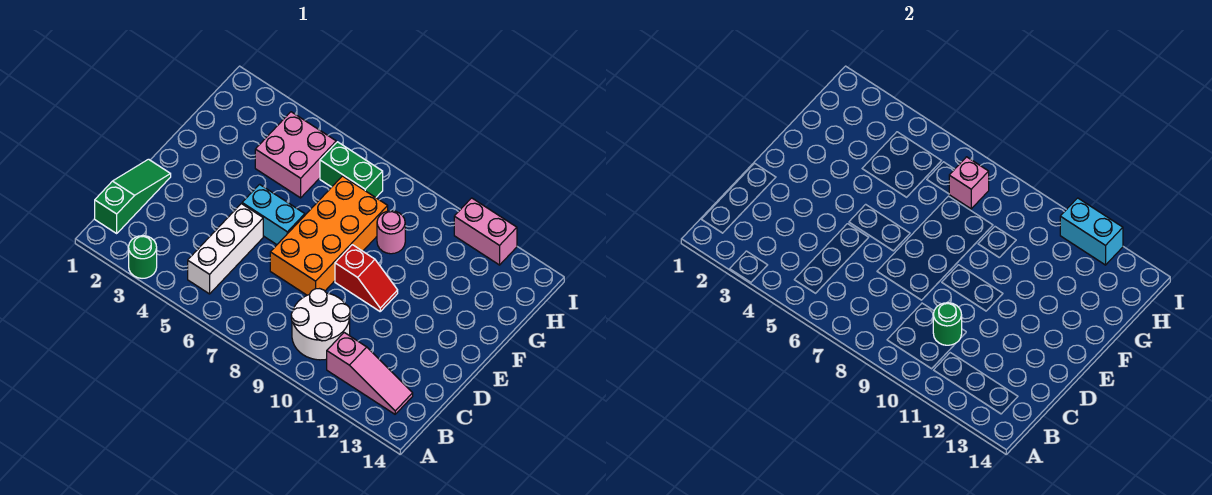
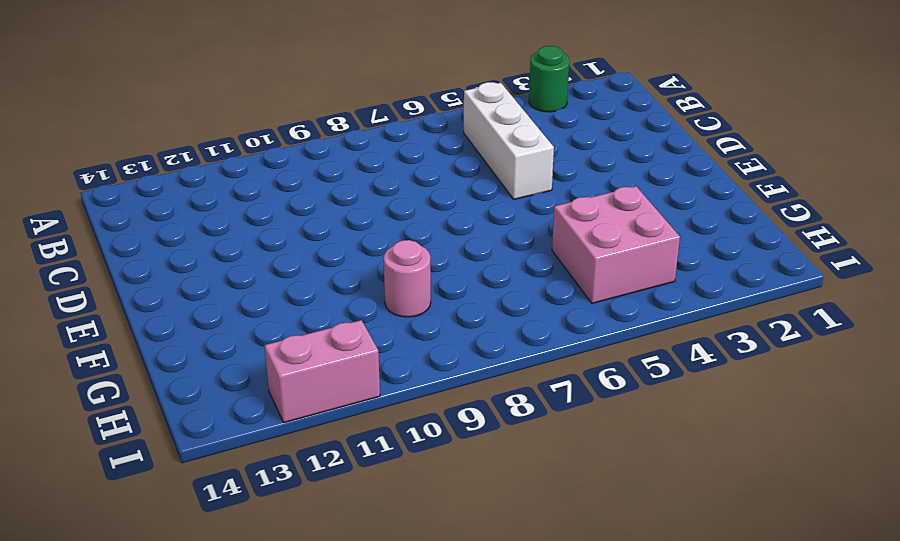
none -> green slope B1:D1 level 1 top B
none -> white round brick B9:C10 level 1
none -> pink slope B11:B13 level 1 top 11

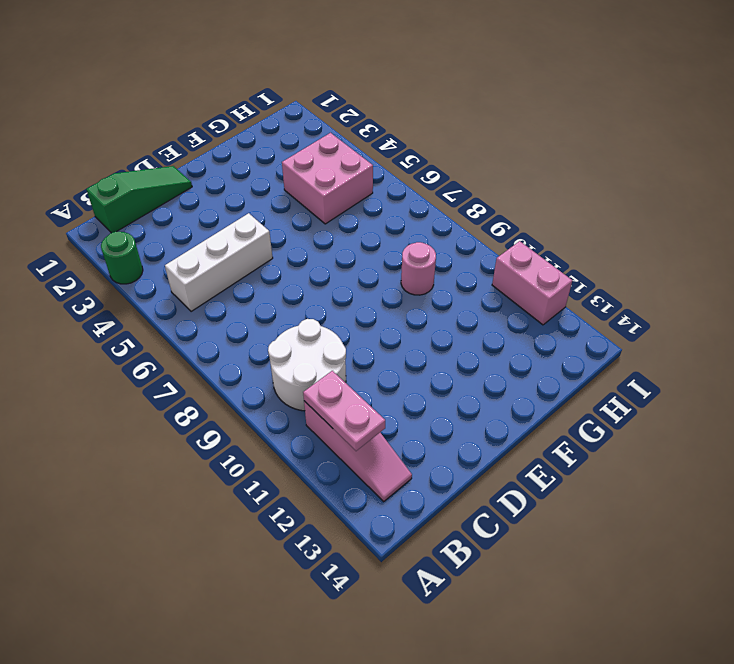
pink plate B11:B12 level 2 -> none
none -> orange brick D7:G8 level 1
none -> cyan brick E5:E6 level 1
none -> red slope E9:E10 level 1 top 9

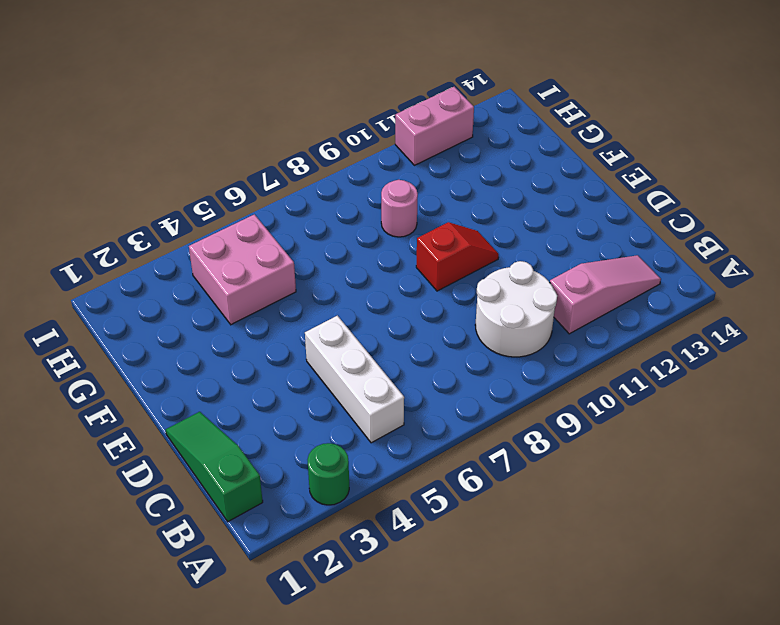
none -> orange brick D7:G8 level 1
none -> cyan brick E5:E6 level 1
none -> green brick H6:H7 level 1

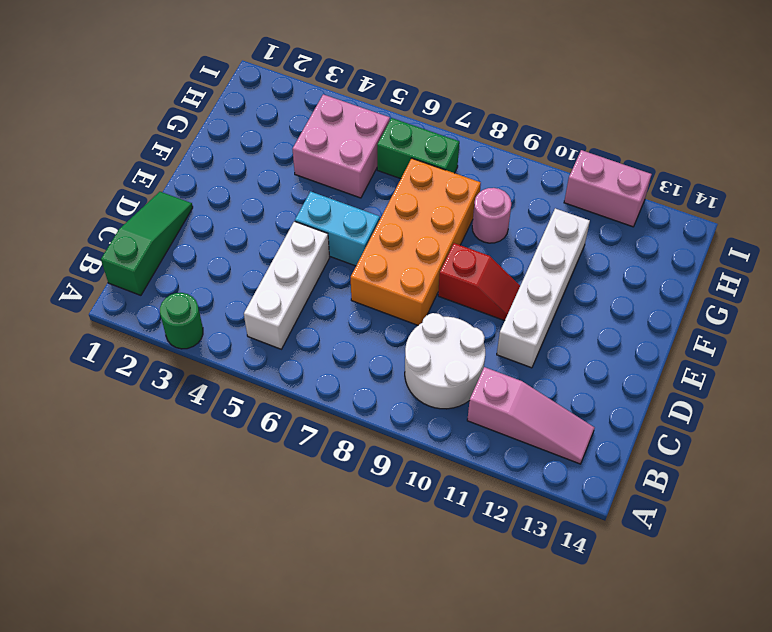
white brick D11:G11 level 1 -> none
none -> green round brick C10 level 2
none -> pink brick H7 level 2
none -> cyan brick I11:I12 level 2

